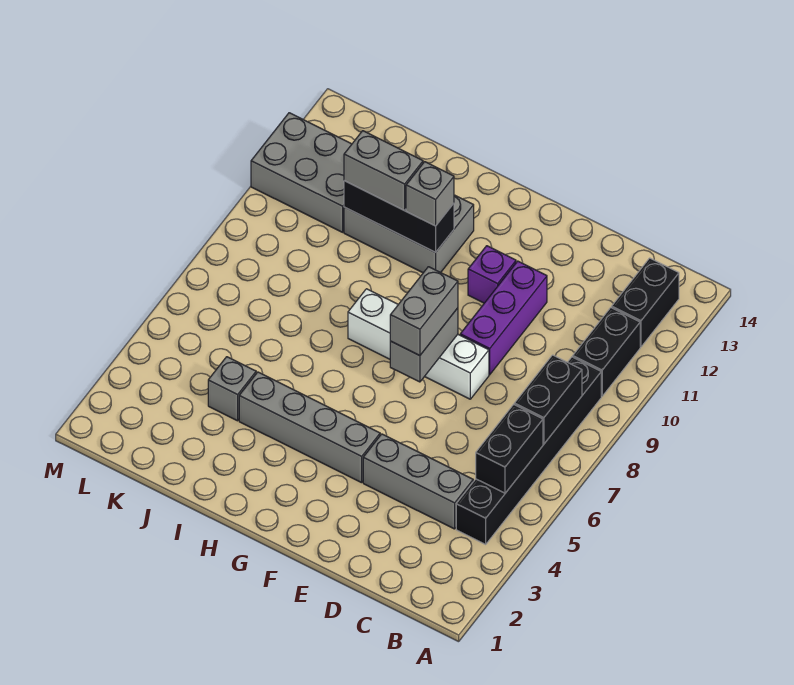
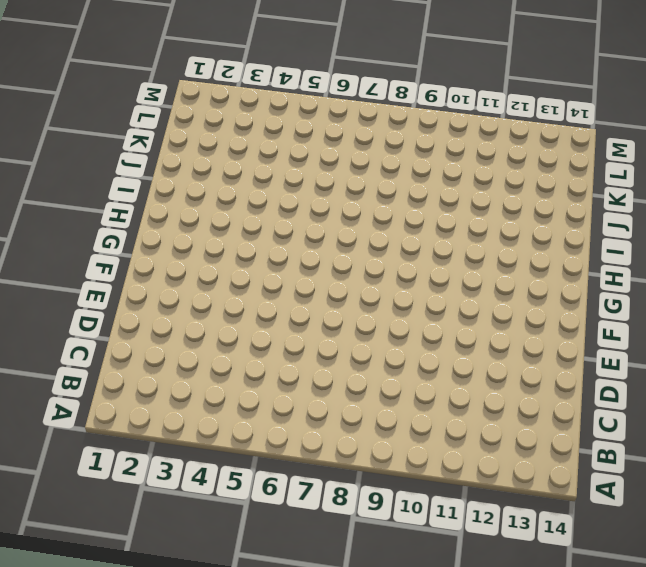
none -> black brick B4:B9 level 1
none -> black brick B10:B11 level 1
none -> black brick B12:B13 level 1

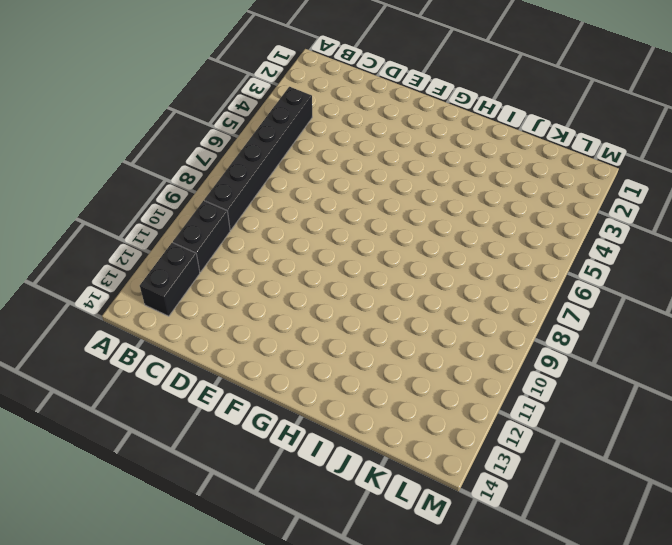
none -> grey brick C4:E4 level 1
none -> white brick E8:H8 level 1
none -> purple brick E9:E11 level 1

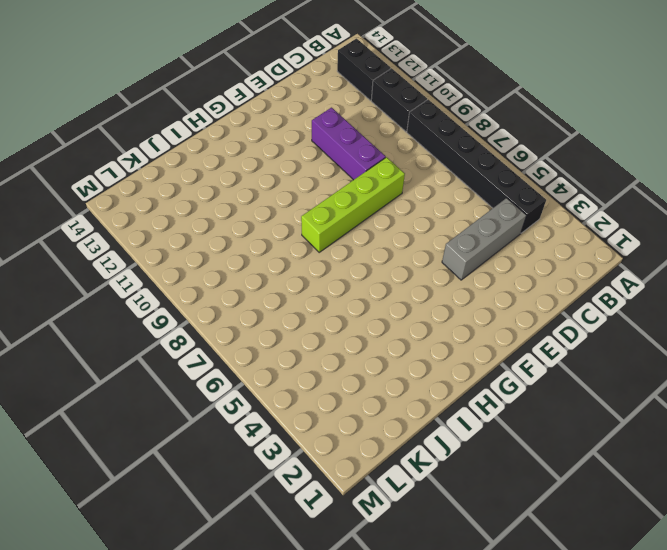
lime brick E8:H8 level 1 -> white brick E8:H8 level 1
none -> grey brick F4:I4 level 1
none -> purple brick F11 level 1
none -> grey brick H11:J12 level 1

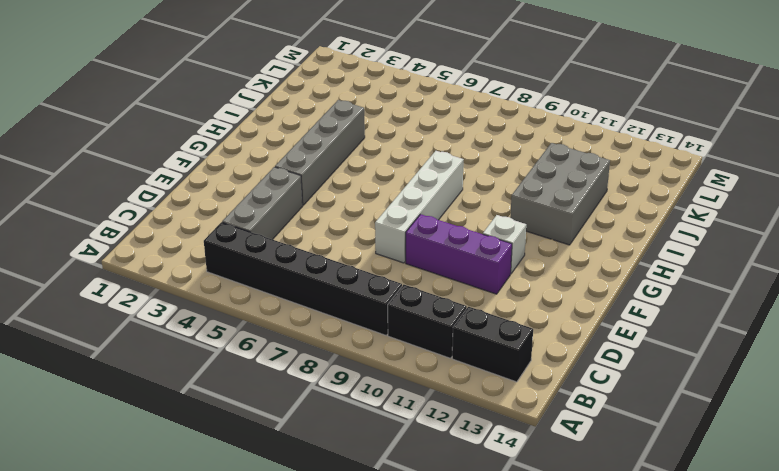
white brick F11 level 1 -> purple brick F11 level 1
none -> grey brick J4 level 1
none -> grey brick K11:M12 level 1
none -> black brick B5:B6 level 2

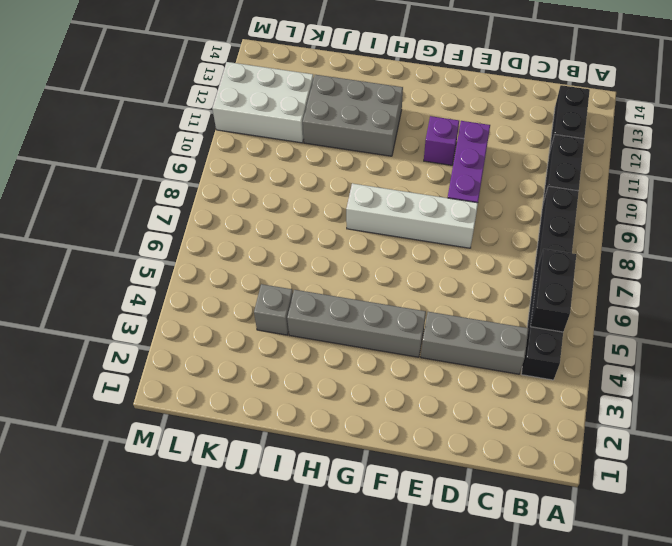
white brick K11:M12 level 1 -> grey brick K11:M12 level 1
none -> black brick B7:B8 level 2
none -> grey brick F7:F8 level 2
none -> black brick H11:J11 level 2

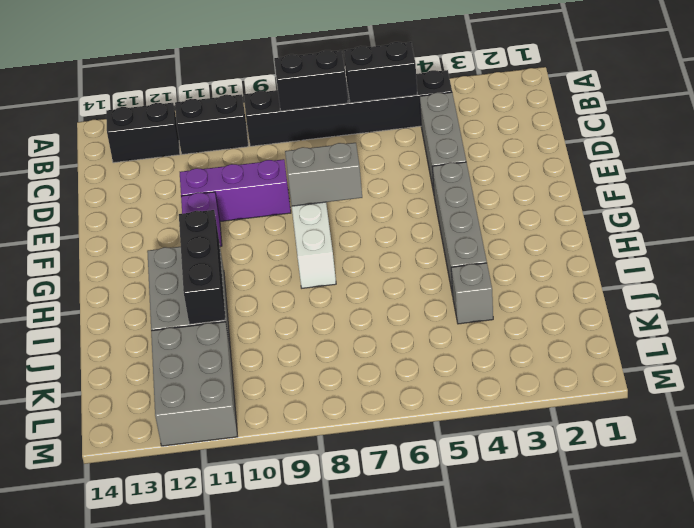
none -> grey brick F7:F8 level 3
none -> grey brick H11 level 3
none -> grey brick I11:J11 level 3

